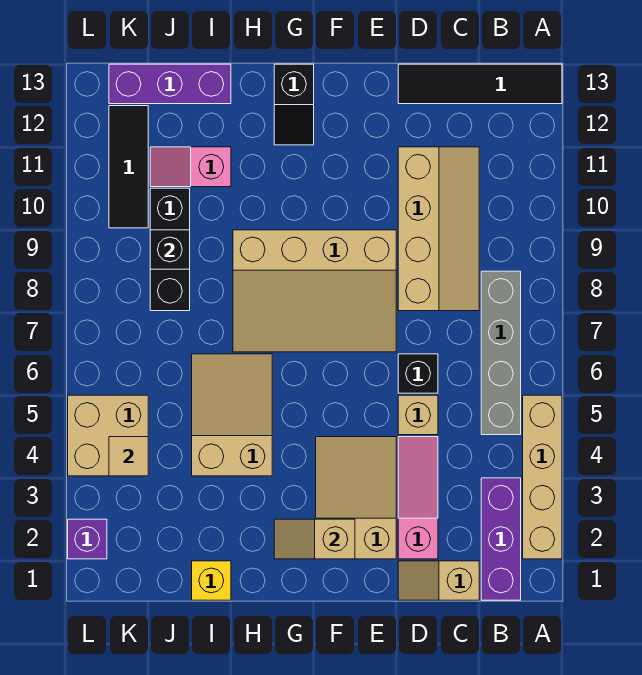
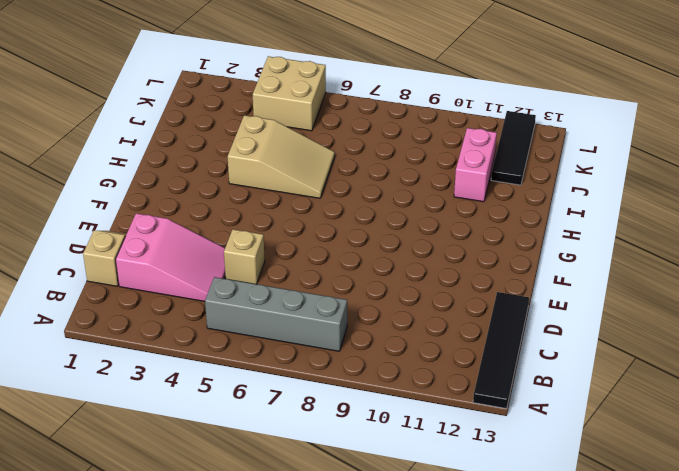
pink slope C2:D4 level 1 top 2 -> pink slope D2:D4 level 1 top 2
pink brick I11:J11 level 1 -> pink slope I11:J11 level 1 top I
black tile J12:L12 level 1 -> black tile K10:K12 level 1
none -> tan brick A2:A5 level 1
none -> purple brick B1:B3 level 1
none -> tan slope C8:D11 level 1 top D

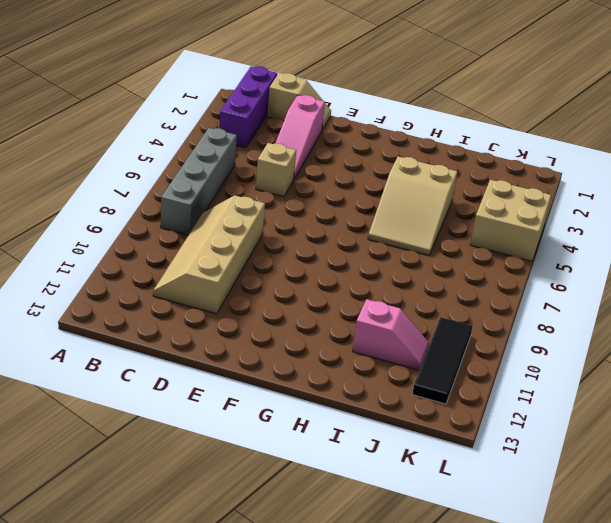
none -> tan brick A2:A5 level 1
none -> black tile A13:D13 level 1
none -> black brick D6 level 1

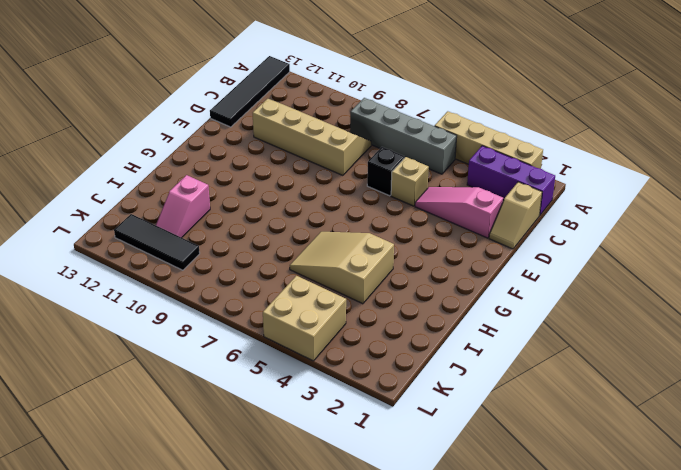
none -> tan slope E2:F4 level 1 top 2
none -> tan slope E7:H9 level 1 top 9
none -> black slope G12:G13 level 1 top 13

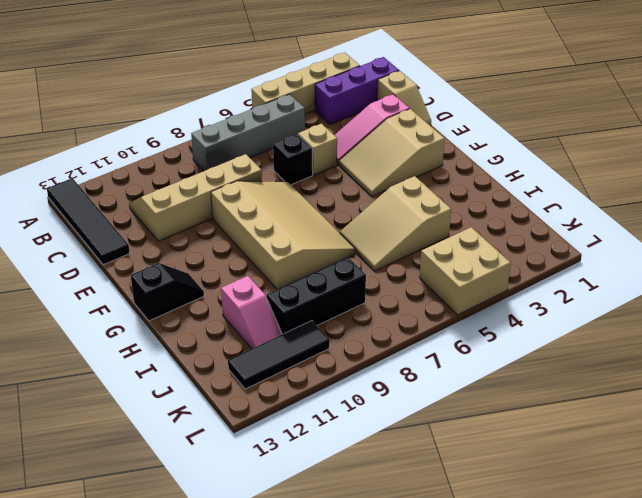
none -> yellow brick I1 level 1
none -> purple brick I13:K13 level 1
none -> purple brick L2 level 1

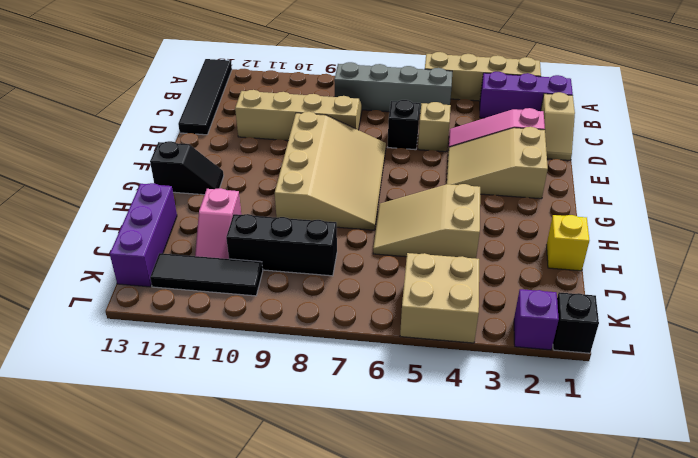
black brick L1 level 1 -> black brick J9 level 2
none -> tan slope F2:G2 level 2 top F
none -> tan tile K4 level 2

